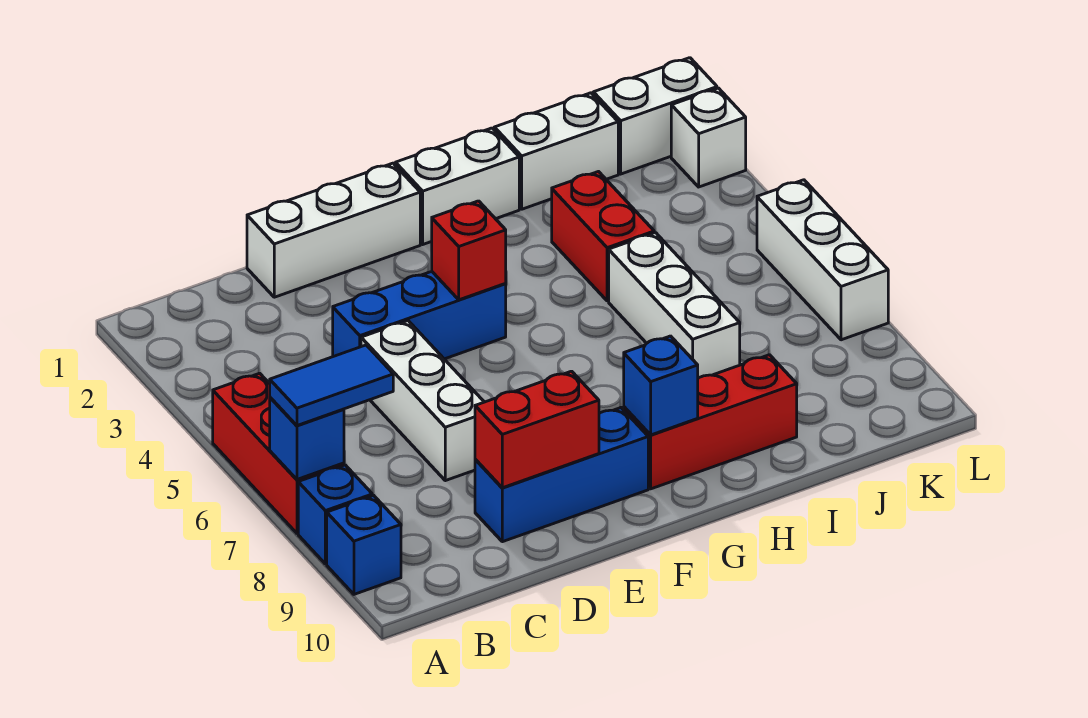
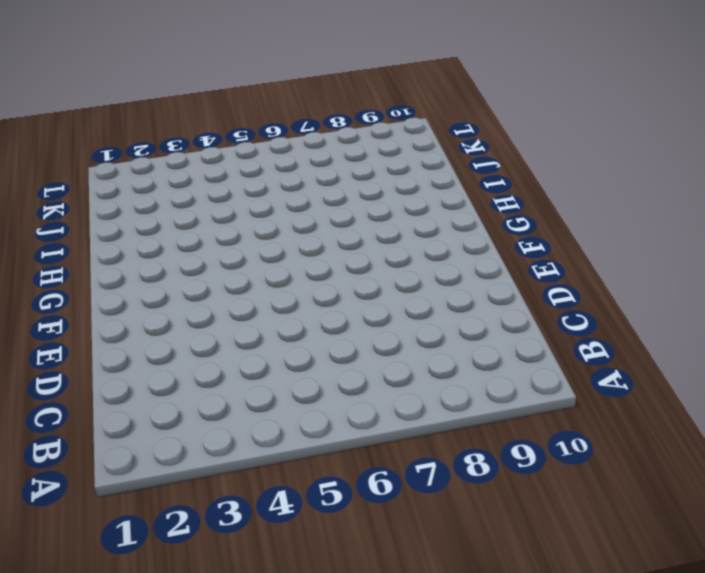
none -> red brick A5:A7 level 1
none -> blue brick A8 level 1
none -> blue brick A9 level 1

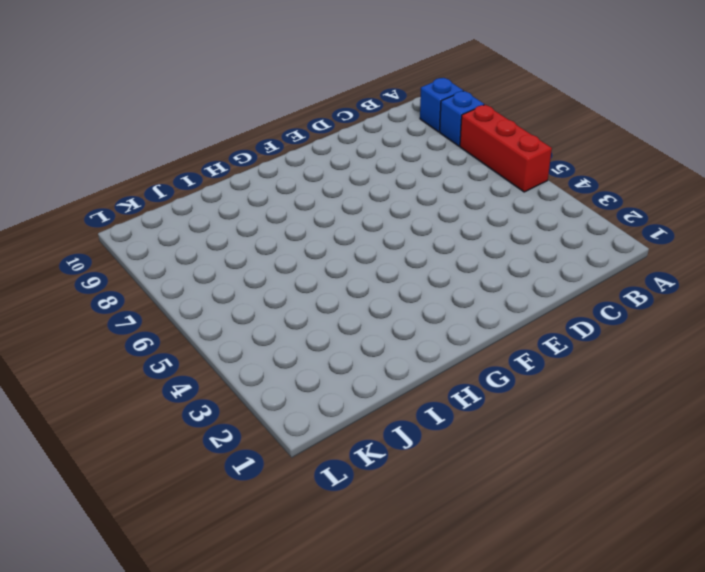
none -> white brick D1:F1 level 1
none -> blue brick D4:F4 level 1
none -> white brick D5:D7 level 1

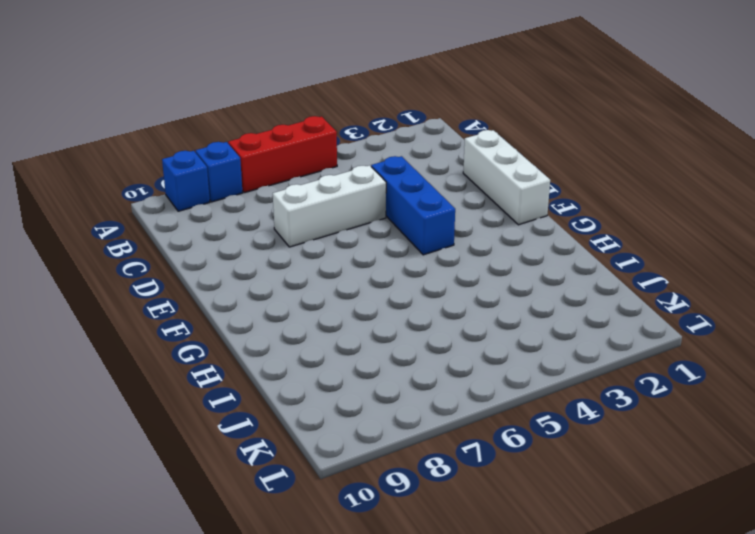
none -> blue brick D9:F9 level 1
none -> white brick G1:H1 level 1
none -> red brick G9:I9 level 1

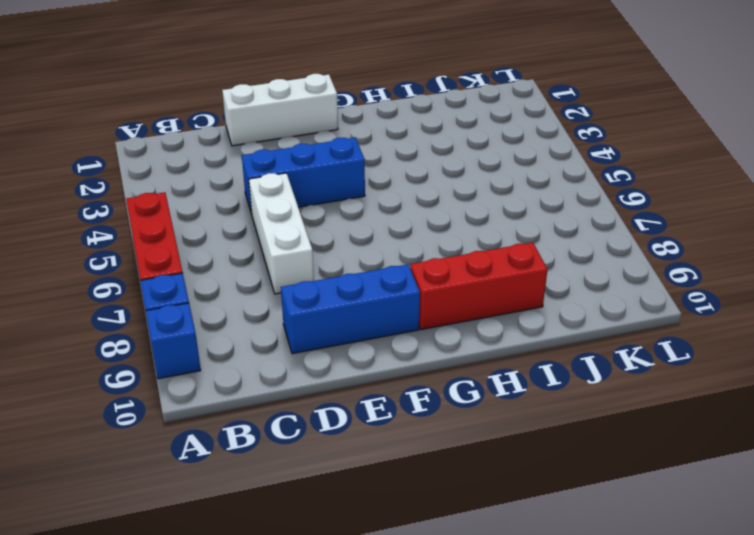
none -> white brick G1:H1 level 1
none -> white brick I1:J1 level 1
none -> red brick I3:I4 level 1

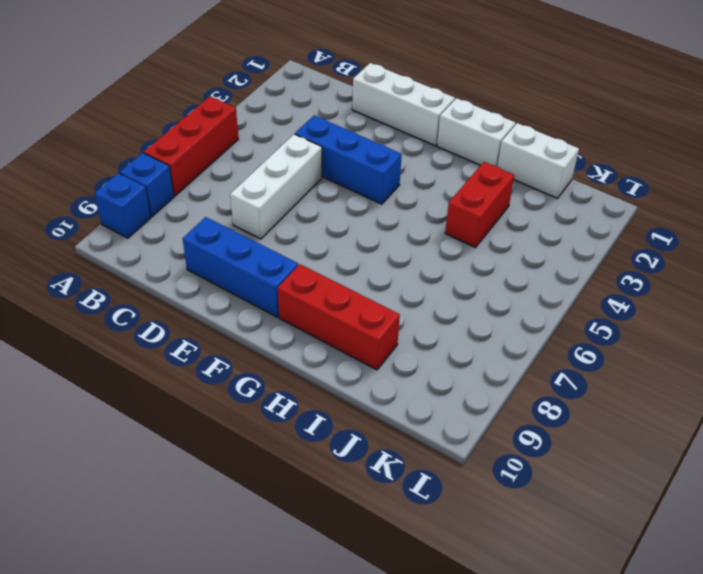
none -> white brick I5:I7 level 1
none -> white brick K1:L1 level 1
none -> white brick L2 level 1

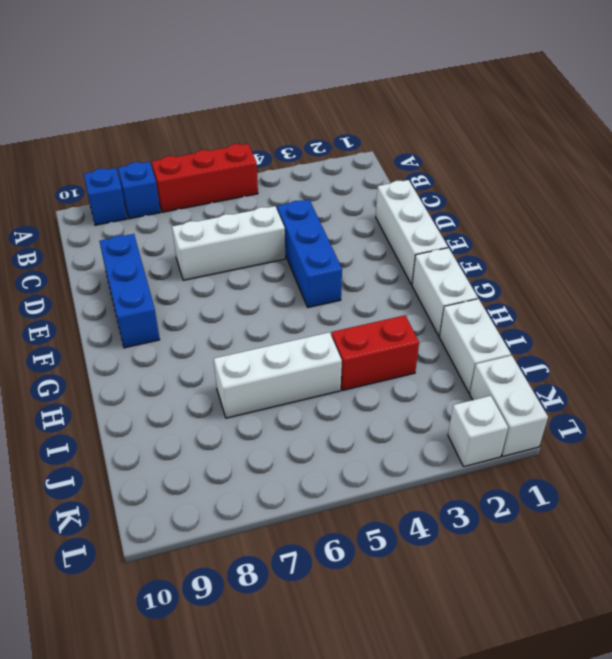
none -> red brick G9:I9 level 1
none -> white brick L5:L7 level 1
none -> blue brick A7 level 2

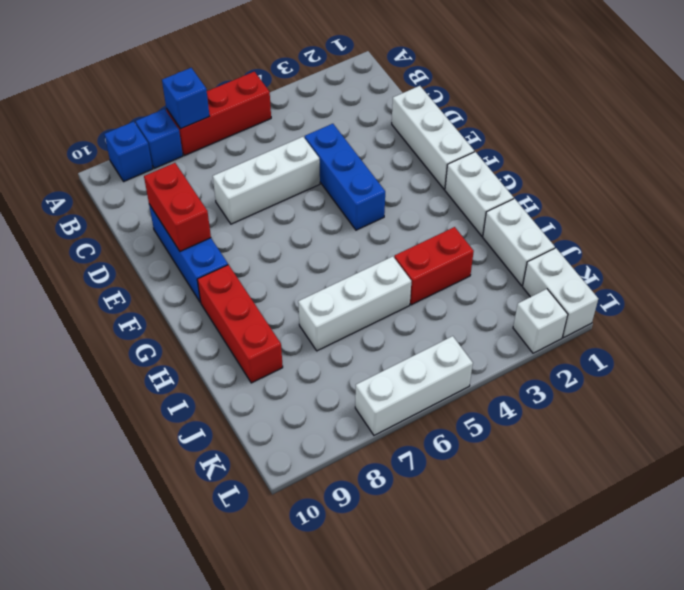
none -> red brick F4 level 2
none -> blue brick G9 level 2
none -> blue tile A7:B7 level 3

